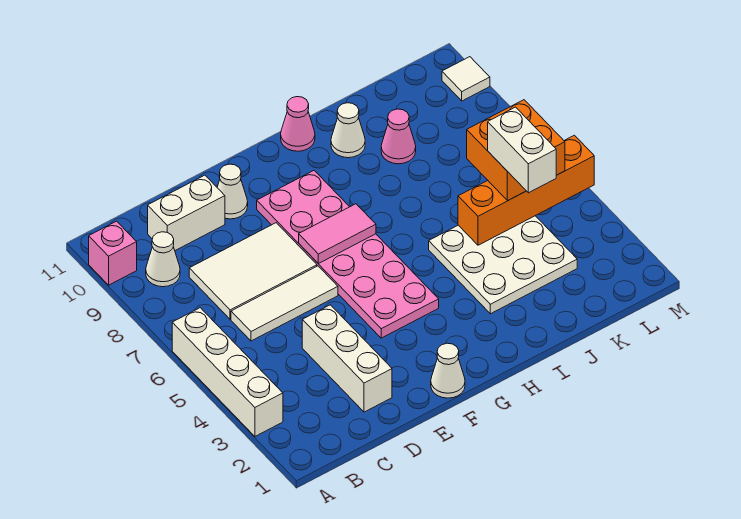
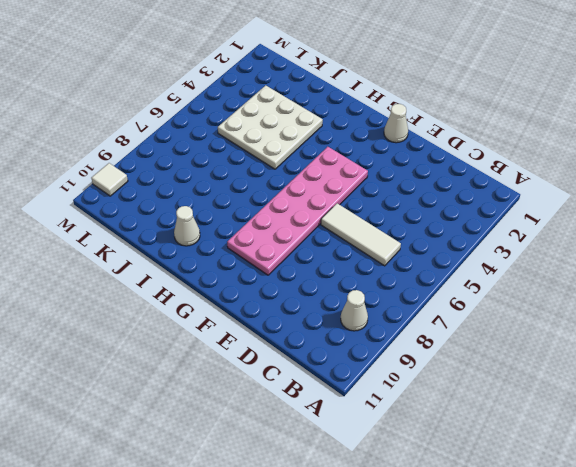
none -> white brick A3:A6 level 1
none -> pink brick A10 level 1
none -> white tile C7:E8 level 1

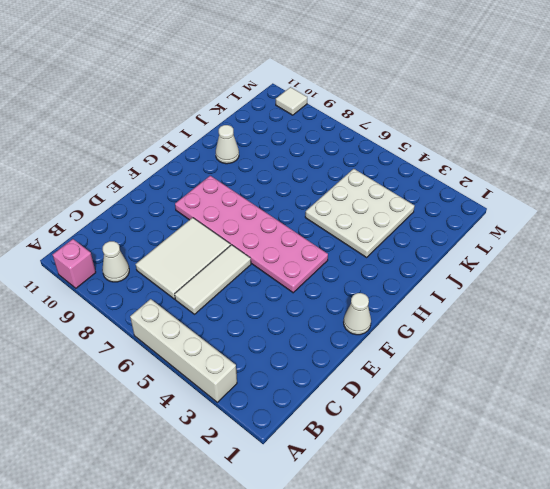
none -> white brick C10:D10 level 1
none -> white brick D2:D4 level 1
none -> white cone E10 level 1

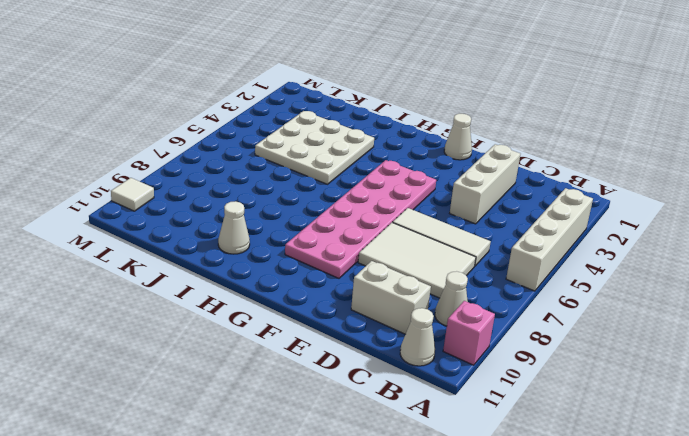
white cone B11 level 1 -> white cone E10 level 1
none -> pink cone H11 level 1
none -> pink cone J9 level 1
none -> pink tile F7:G7 level 2

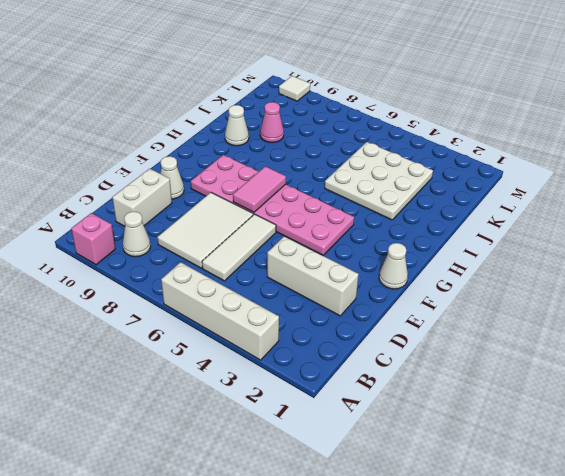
none -> pink cone H11 level 1
none -> orange brick J5:M5 level 2
none -> orange brick K5:L6 level 3

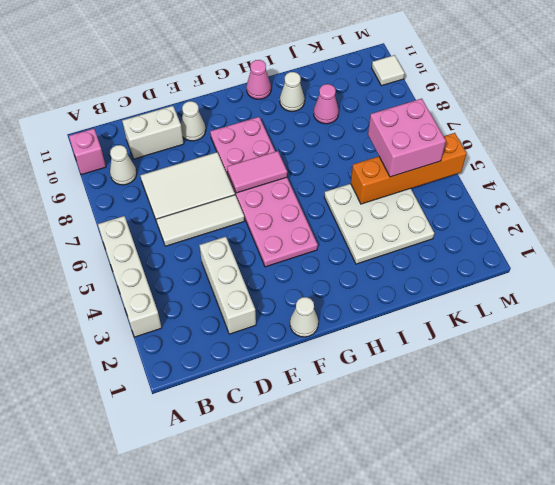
pink brick K5:L6 level 3 -> orange brick K5:L6 level 3
none -> white brick K4:K5 level 4

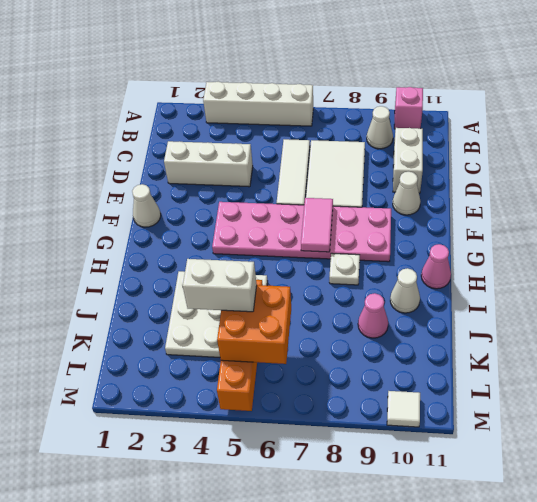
white plate H8 level 1 -> none

